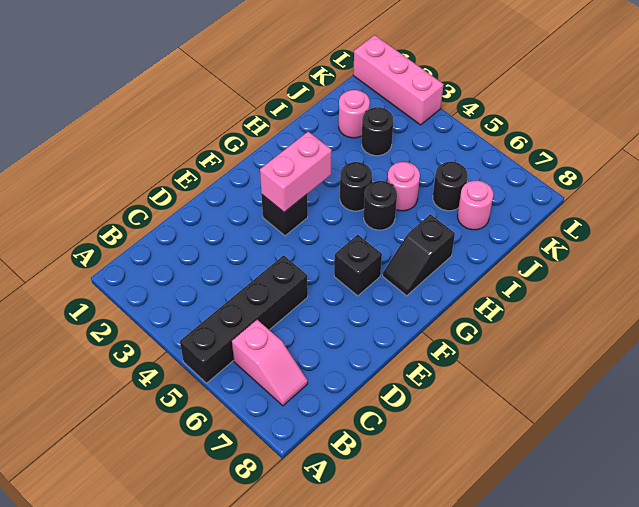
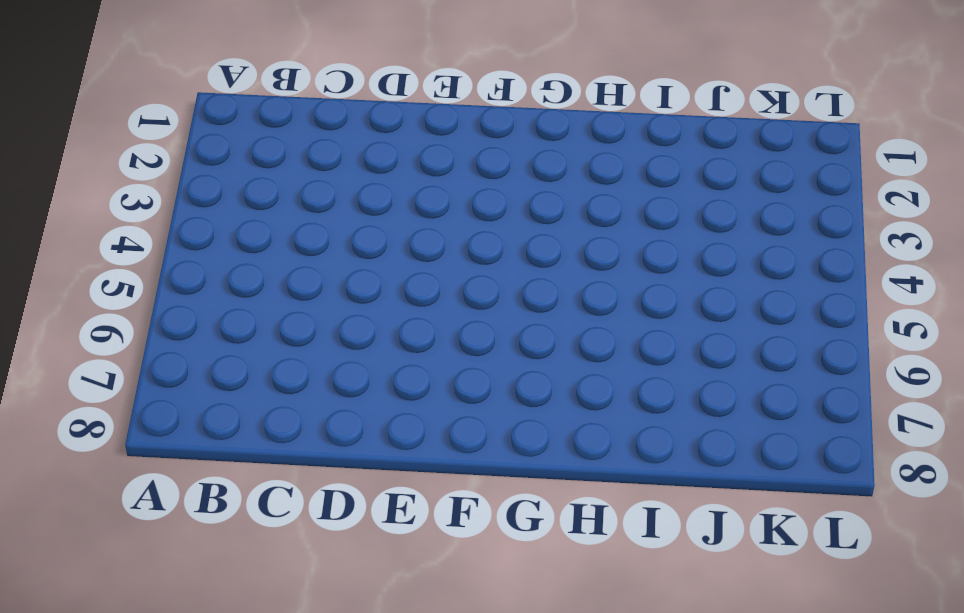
none -> black brick A5:D5 level 1
none -> pink slope B6:B7 level 1 top 6
none -> black brick F3 level 1

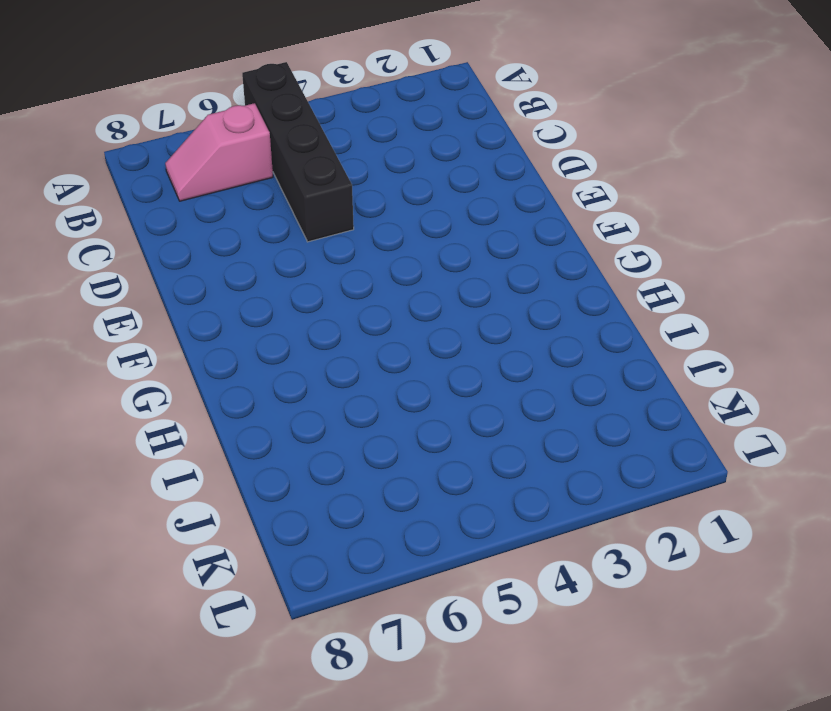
none -> black brick F3 level 1
none -> black brick F6 level 1
none -> black slope G7:H7 level 1 top H

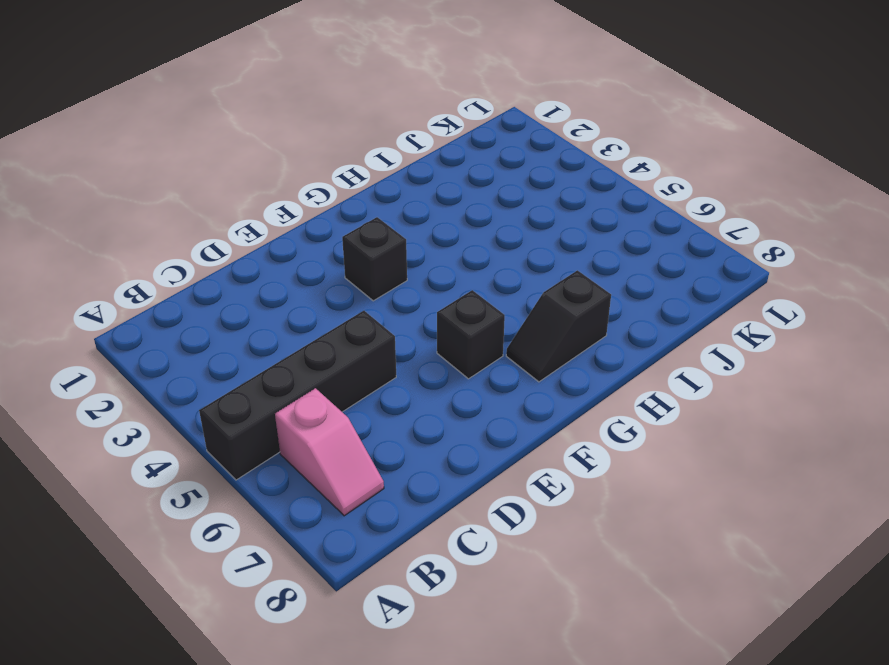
none -> black round brick H4 level 1
none -> black round brick H5 level 1
none -> pink round brick I5 level 1

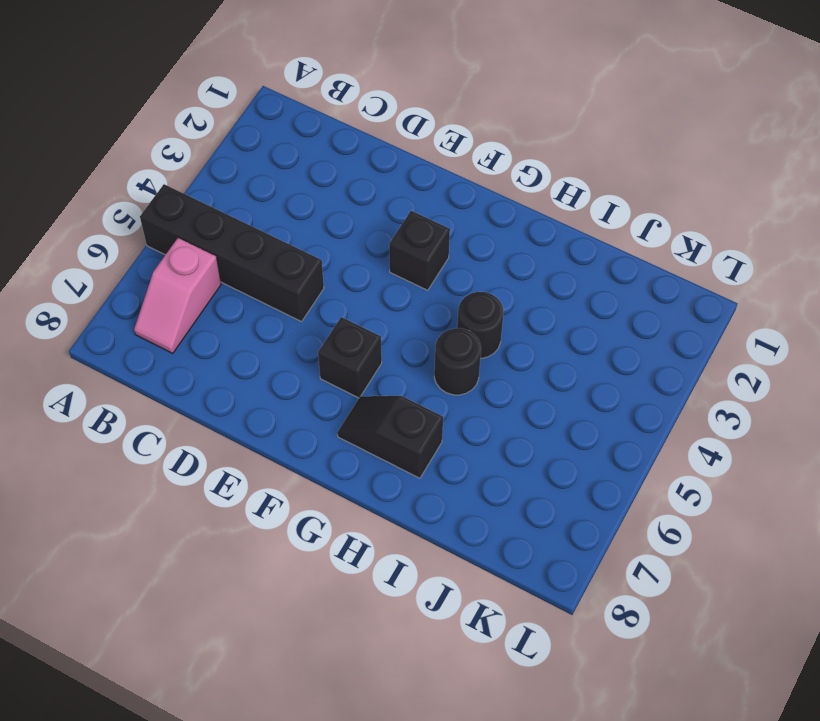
none -> pink round brick I5 level 1
none -> pink round brick J2 level 1
none -> black round brick J3 level 1

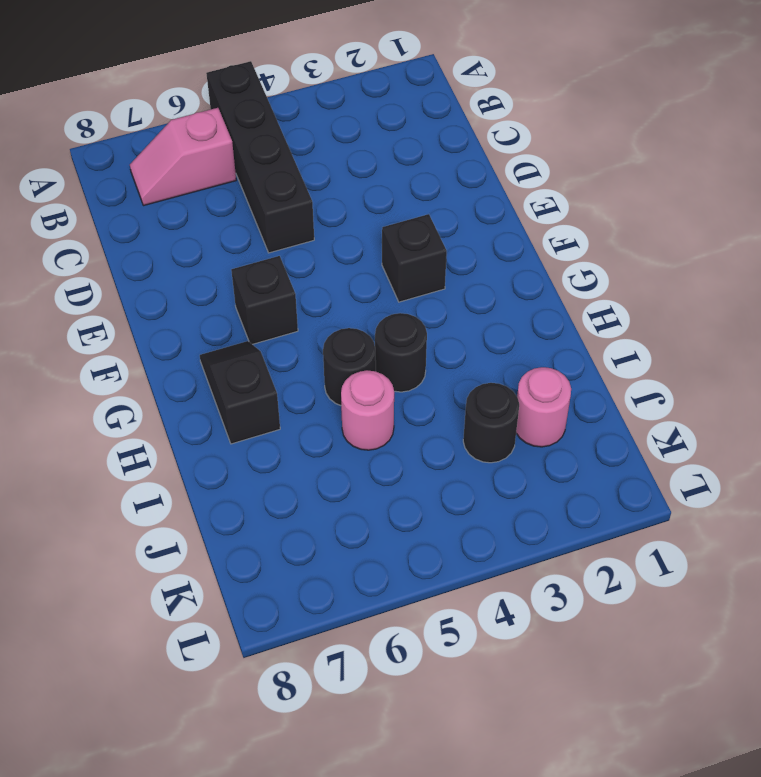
none -> black round brick J6 level 1
none -> pink round brick J7 level 1
none -> pink brick L1:L3 level 1

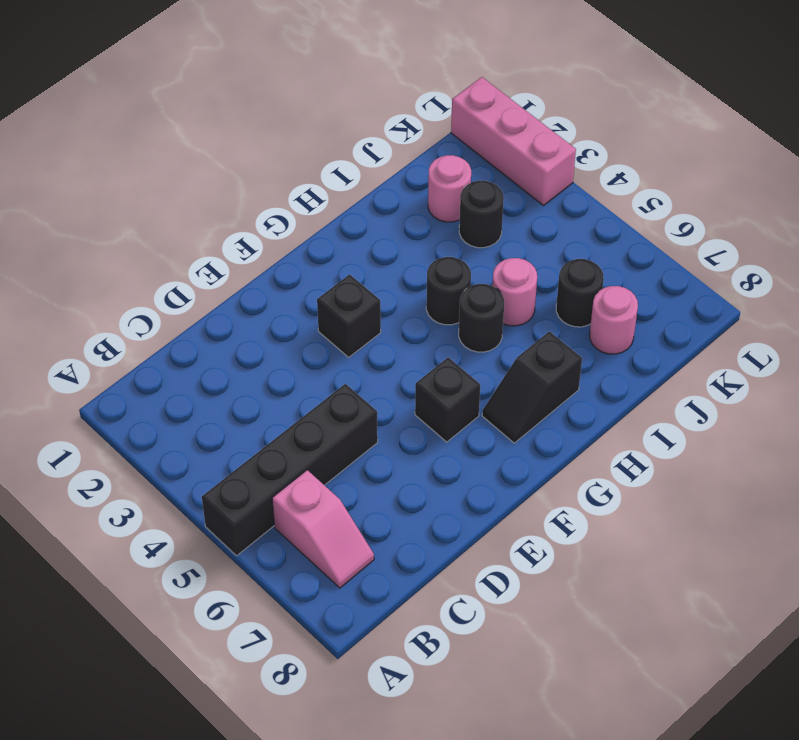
none -> pink brick F3:G3 level 2

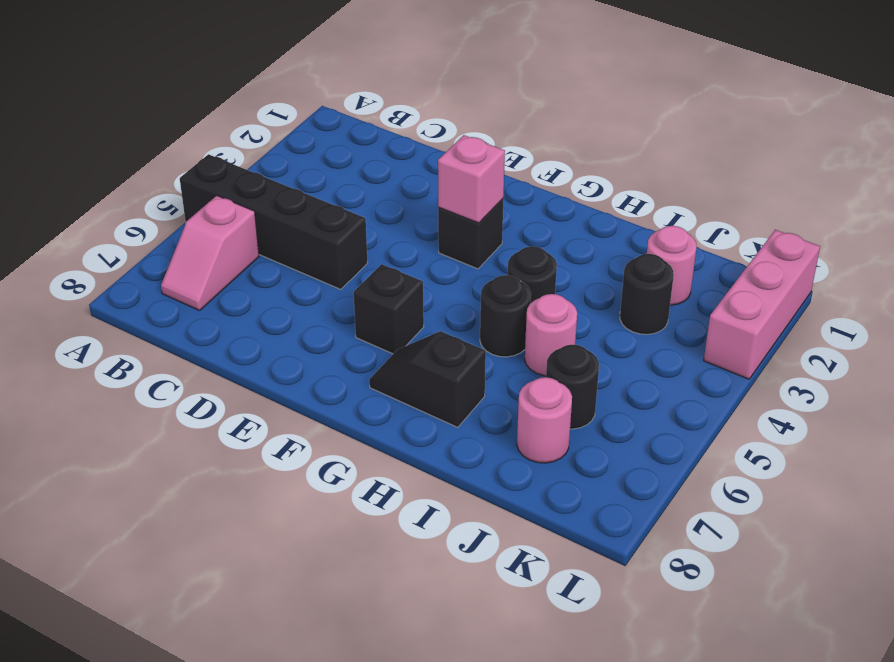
pink brick F3 level 2 -> pink brick F3:G3 level 2

